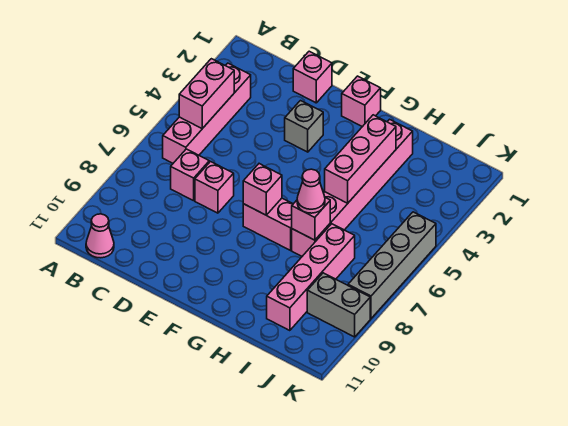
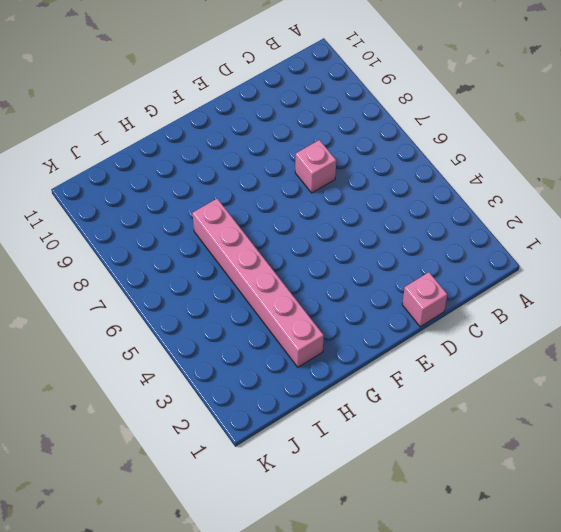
none -> pink brick B3:B6 level 1
none -> pink cone B11 level 1
none -> pink brick C7 level 1

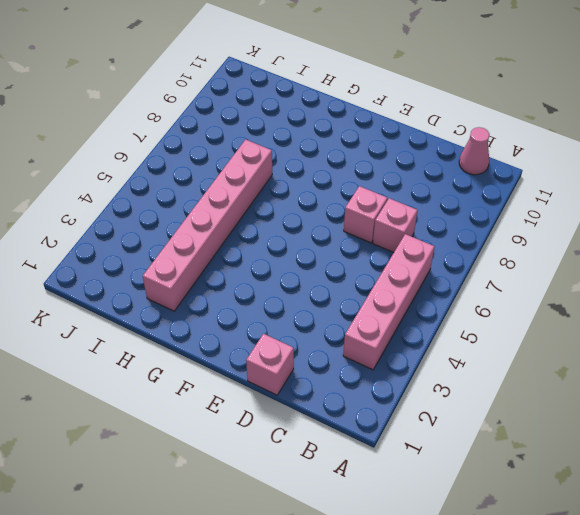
none -> grey brick E3 level 1
none -> pink brick F1 level 1
none -> pink brick F7:G7 level 1

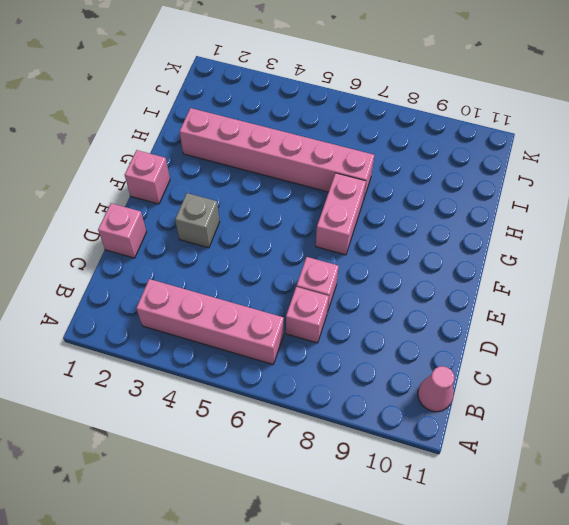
none -> pink brick I7:I10 level 1
none -> grey brick J9:K9 level 1
none -> grey brick K5:K8 level 1

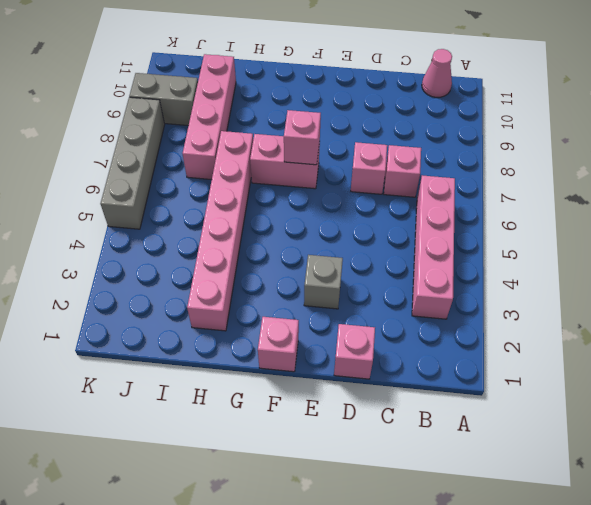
none -> pink brick B4:B5 level 2
none -> pink brick H3:H5 level 2
none -> pink brick H7 level 2

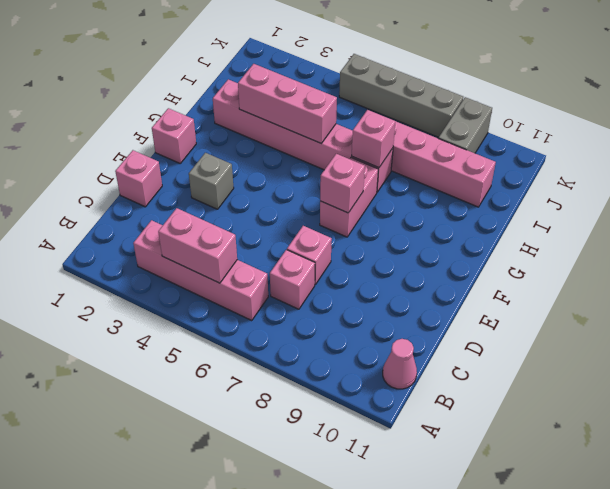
none -> pink cone H7 level 3

